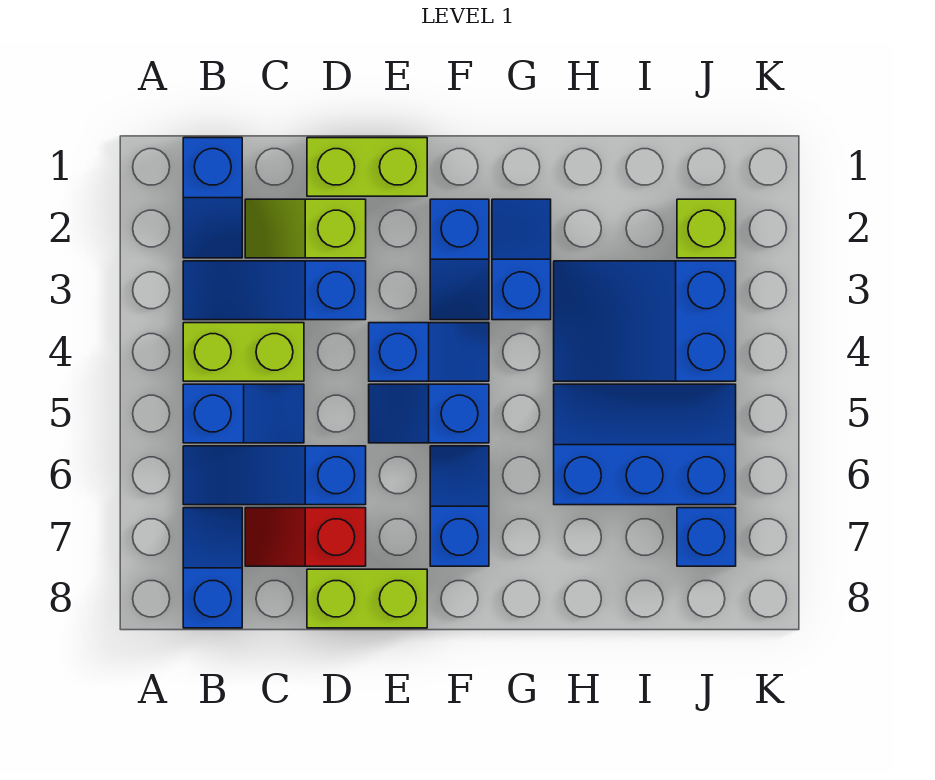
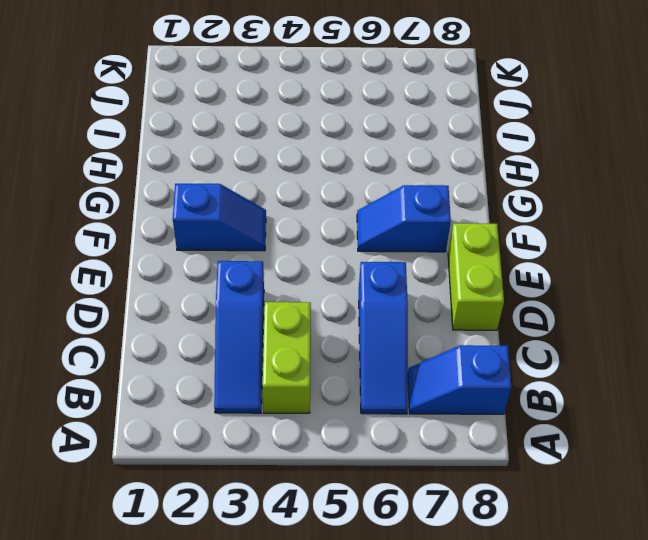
none -> blue slope B1:B2 level 1 top 1
none -> blue slope B5:C5 level 1 top B
none -> lime slope C2:D2 level 1 top D

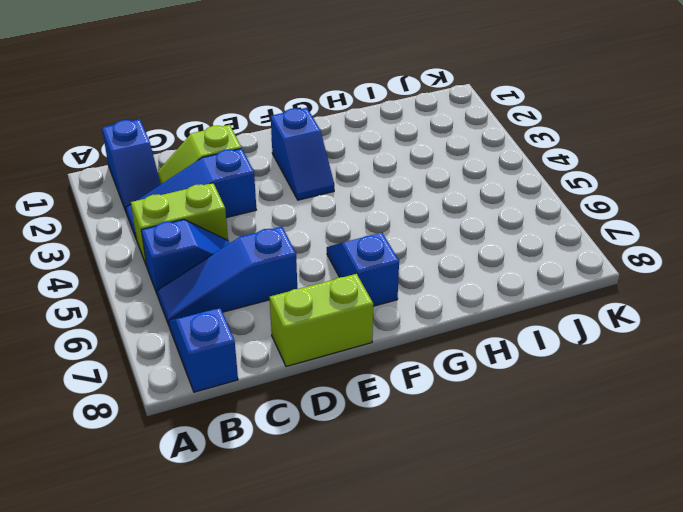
none -> red slope C7:D7 level 1 top D
none -> lime brick D1:E1 level 1
none -> blue slope E4:F4 level 1 top E

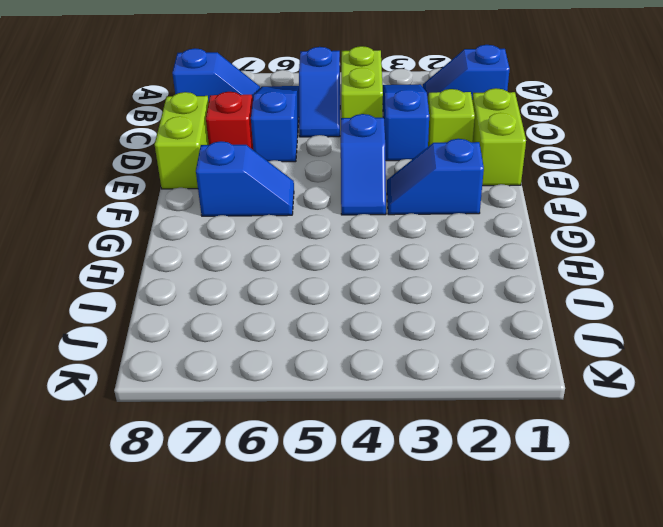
none -> blue slope E5:F5 level 1 top F
none -> blue slope G2:G3 level 1 top 3
none -> blue slope H3:J4 level 1 top J

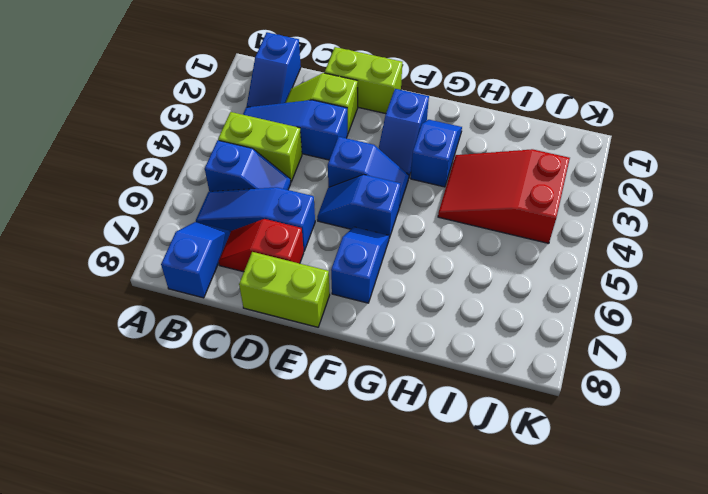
red slope H3:J4 level 1 top J -> blue slope H3:J4 level 1 top J
none -> blue slope H5:J6 level 1 top 6
none -> lime brick J2 level 1
none -> blue brick J7 level 1

